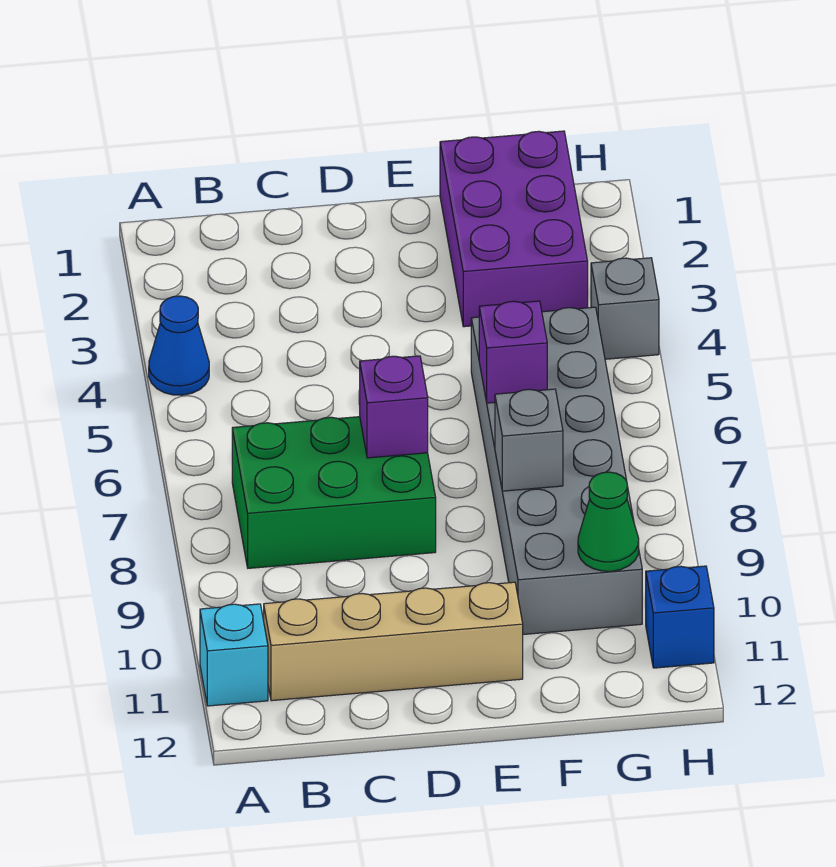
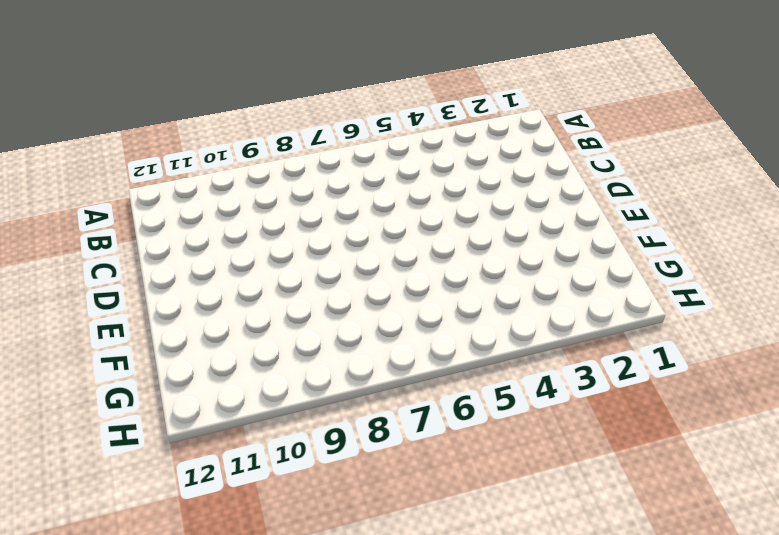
none -> blue cone A4 level 1
none -> cyan brick A11 level 1
none -> green brick B7:D8 level 1

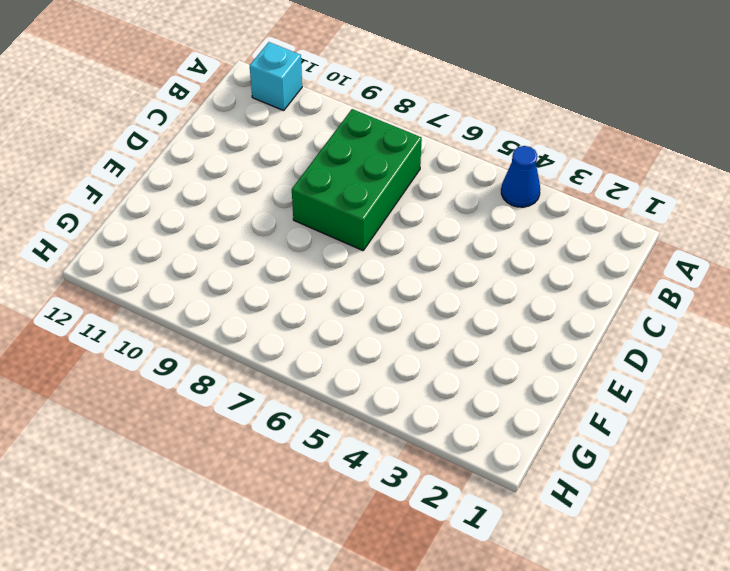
none -> tan brick B11:E11 level 1
none -> purple brick F1:G3 level 1
none -> grey brick F5:G10 level 1

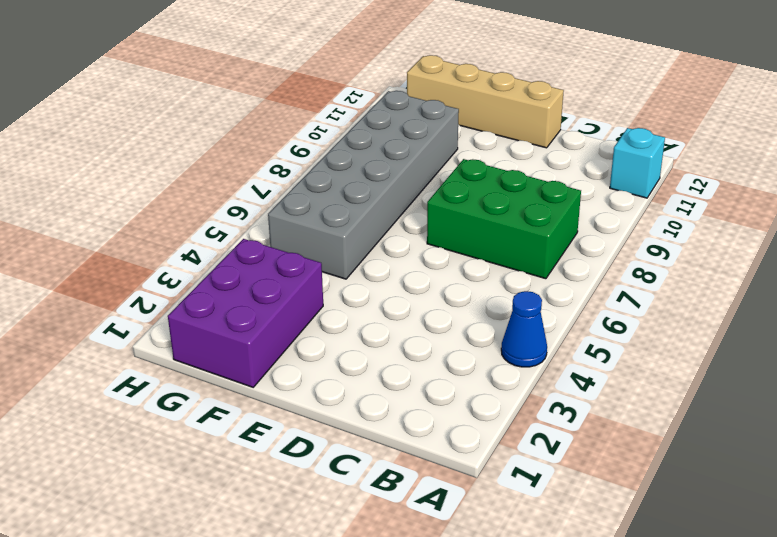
tan brick D12:G12 level 1 -> tan brick B11:E11 level 1
none -> grey brick H4 level 1
none -> blue brick H11 level 1
none -> purple brick D7 level 2

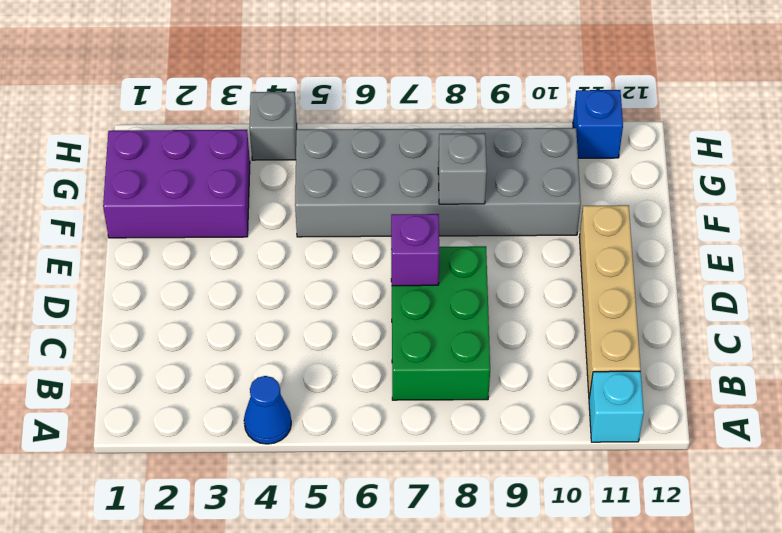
none -> purple brick F6 level 2
none -> green cone G10 level 2

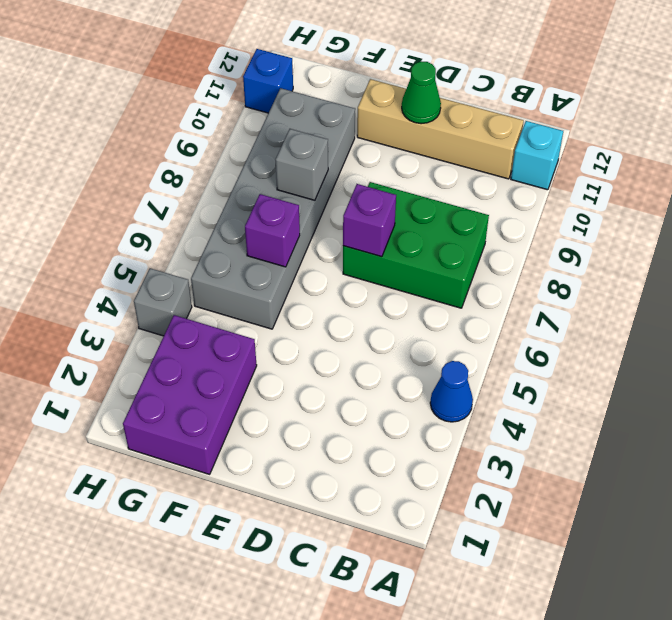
green cone D11 level 2 -> green cone G10 level 2

